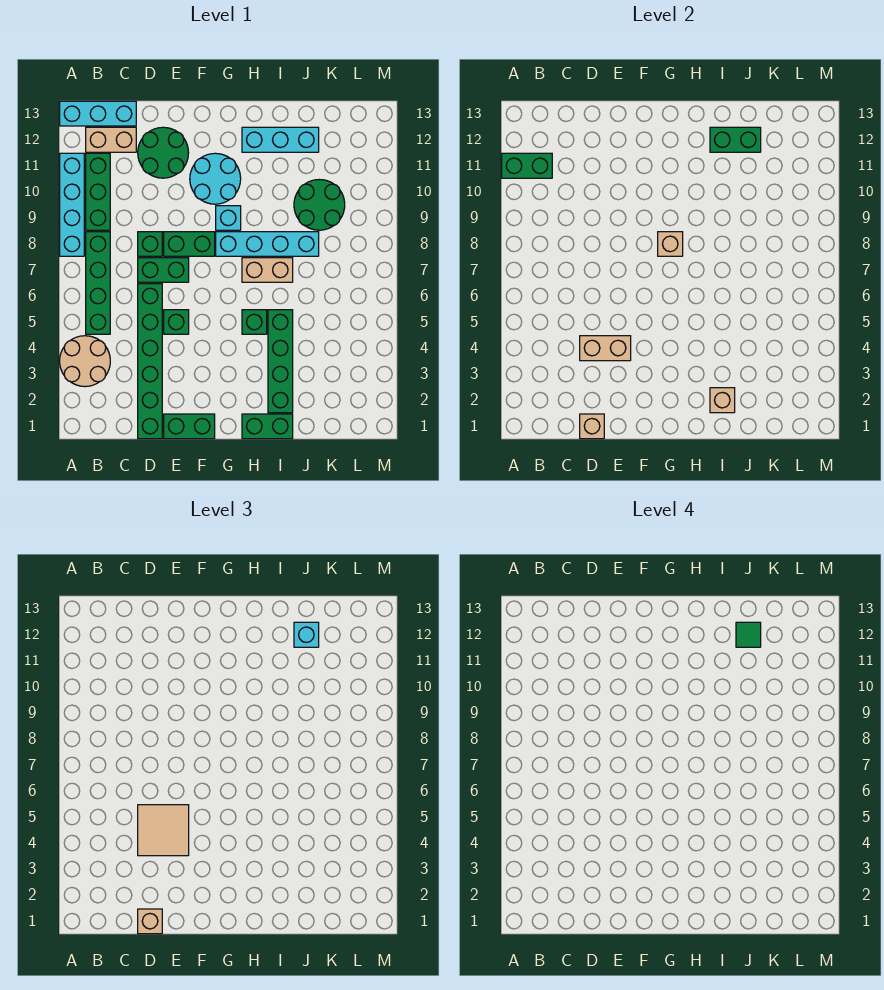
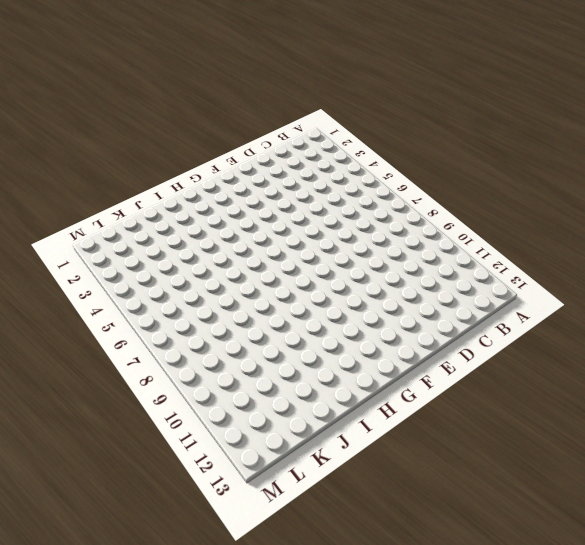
none -> tan round brick A3:B4 level 1
none -> cyan brick A8:A11 level 1
none -> cyan brick A13:C13 level 1
none -> green brick B5:B8 level 1

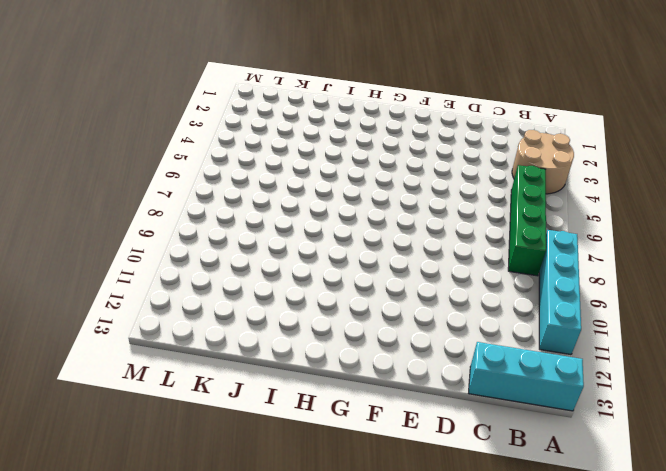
none -> green brick B9:B11 level 1
none -> tan brick B12:C12 level 1
none -> green brick D1:D6 level 1
none -> green brick D7:E7 level 1

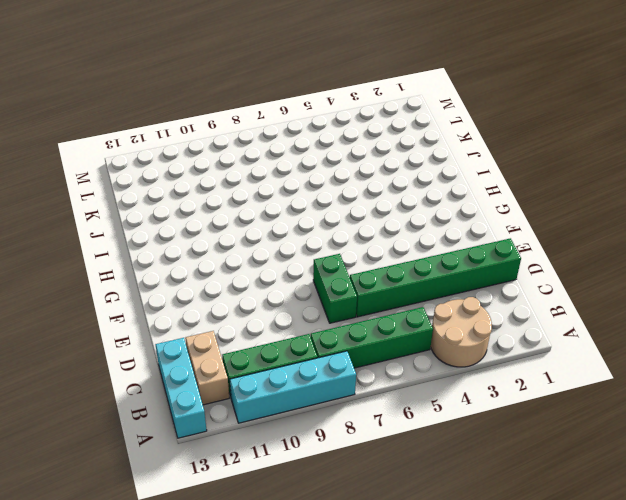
none -> green brick D8 level 1
none -> green round brick D11:E12 level 1
none -> green brick E1:F1 level 1
none -> green brick E5 level 1

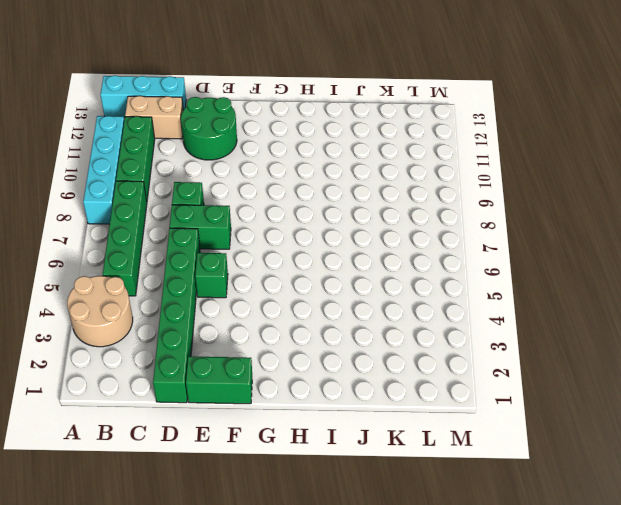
none -> green brick E8:F8 level 1
none -> cyan round brick F10:G11 level 1
none -> cyan brick G8:J8 level 1
none -> cyan brick G9 level 1

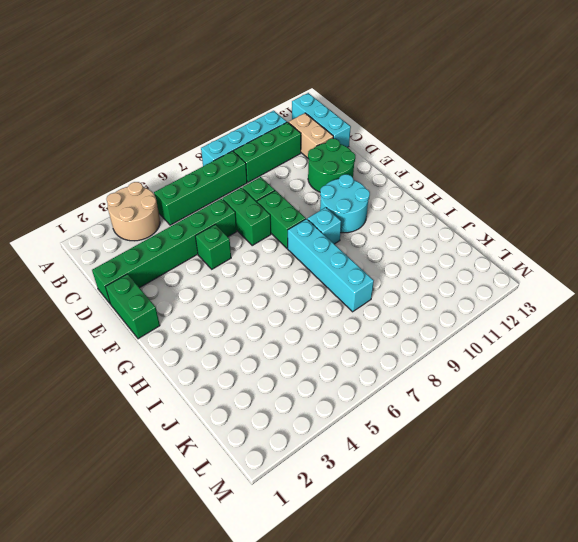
none -> green brick H1:I1 level 1
none -> green brick H5 level 1
none -> tan brick H7:I7 level 1
none -> cyan brick H12:J12 level 1

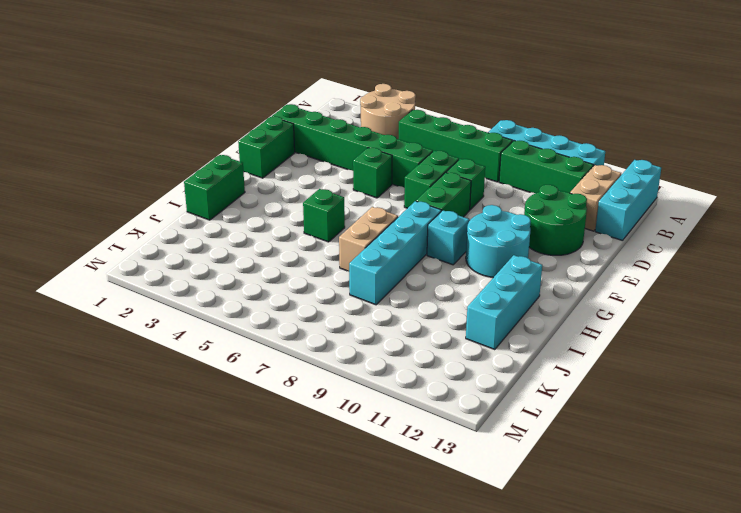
none -> green brick I2:I5 level 1
none -> green round brick J9:K10 level 1
none -> green brick A11:B11 level 2
none -> tan brick D1 level 2

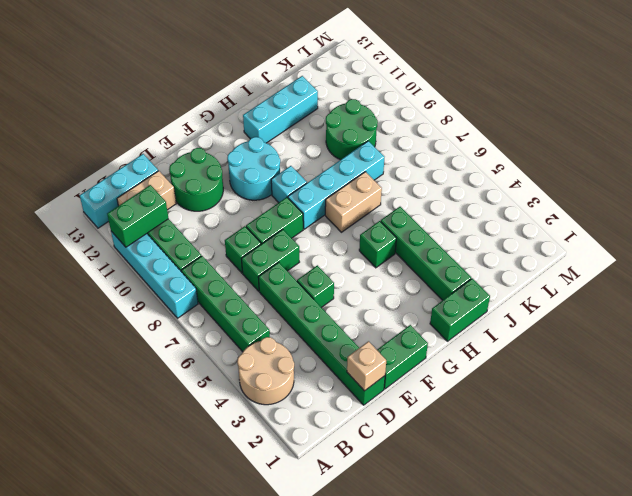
none -> tan brick D4:E4 level 2
none -> tan brick G8 level 2
none -> tan brick I2 level 2
none -> green brick I12:J12 level 2

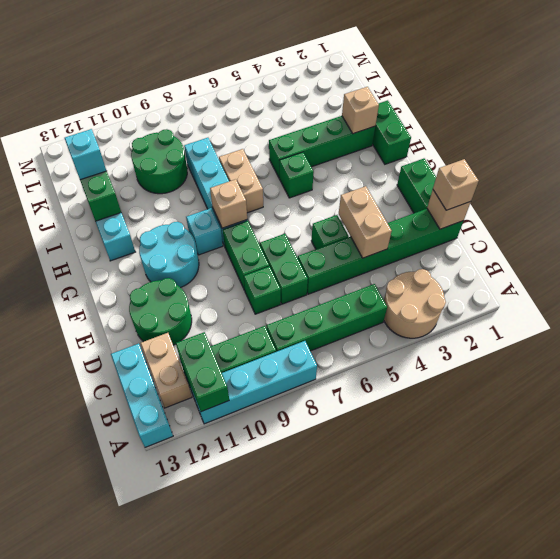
none -> tan tile D4:E5 level 3
none -> green tile J12 level 4

